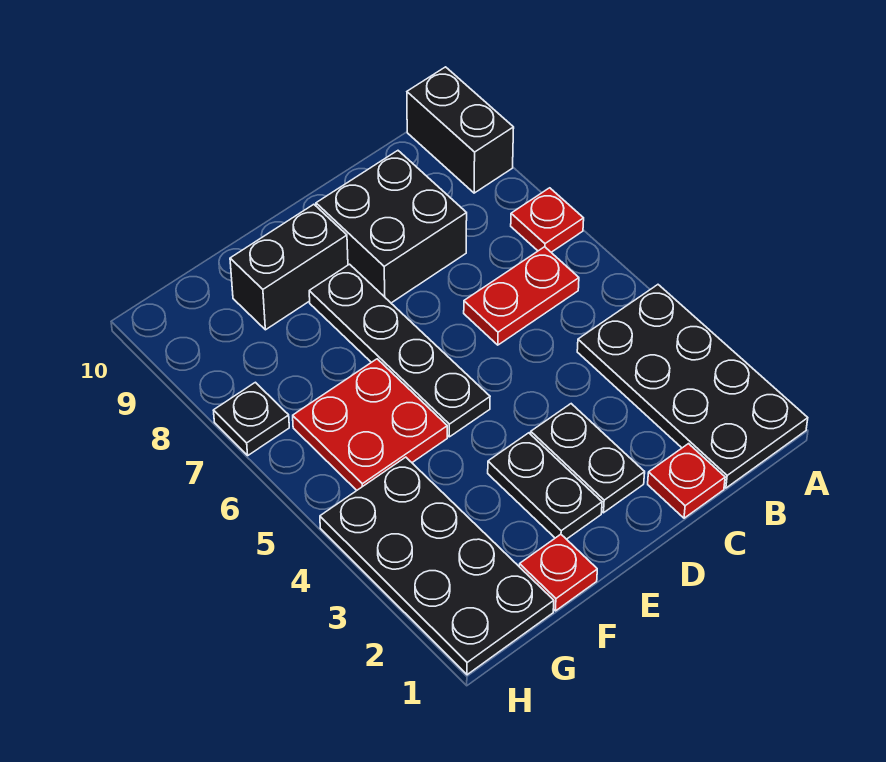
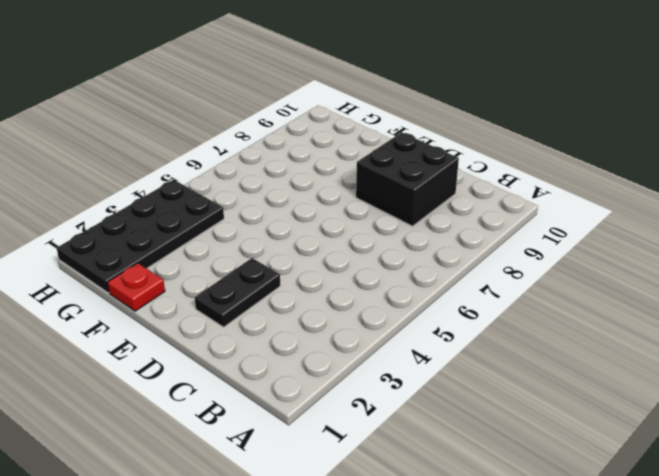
none -> black plate A1:B4 level 1
none -> red plate A7 level 1
none -> black brick A9:A10 level 1

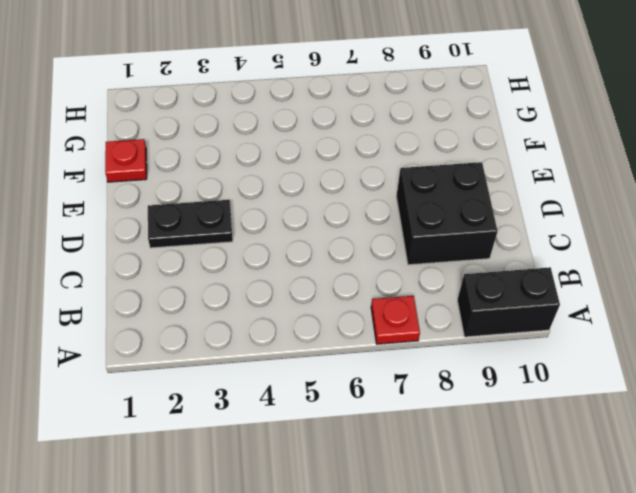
none -> black plate A1:B4 level 1
none -> red plate B6:C6 level 1
none -> red plate C1 level 1

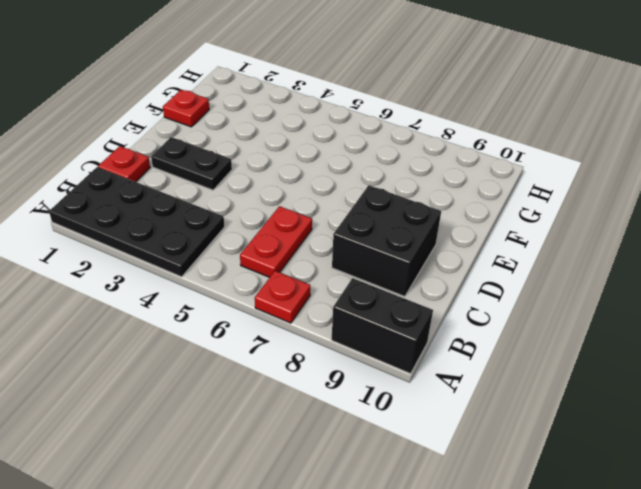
none -> black plate E2:E3 level 1
none -> black plate E5:E8 level 1
none -> black brick E9:F9 level 1

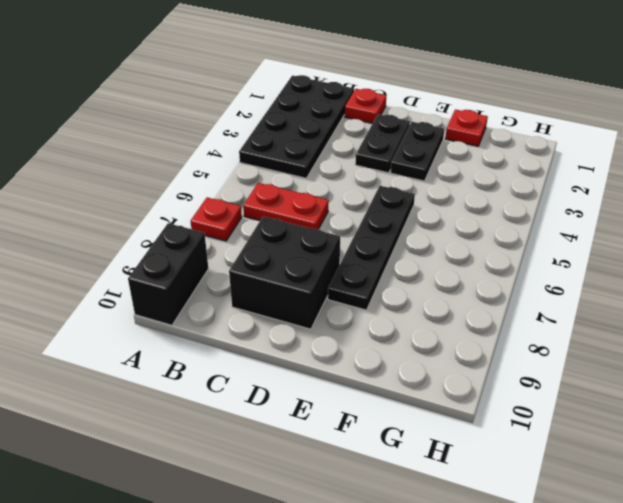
none -> black brick E9:F9 level 1
none -> red plate F5:G6 level 1
none -> black plate G1:H4 level 1

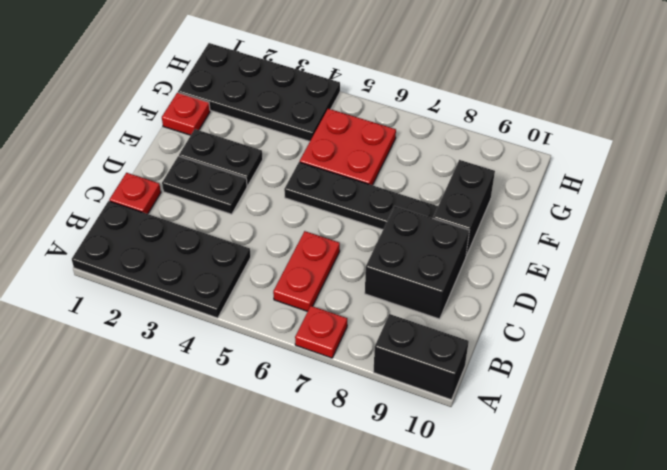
none -> black plate H7 level 1

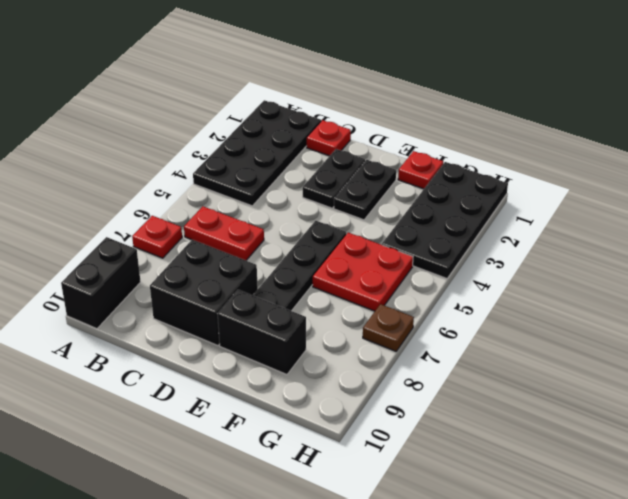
brown plate H7 level 1 -> black plate H7 level 1

